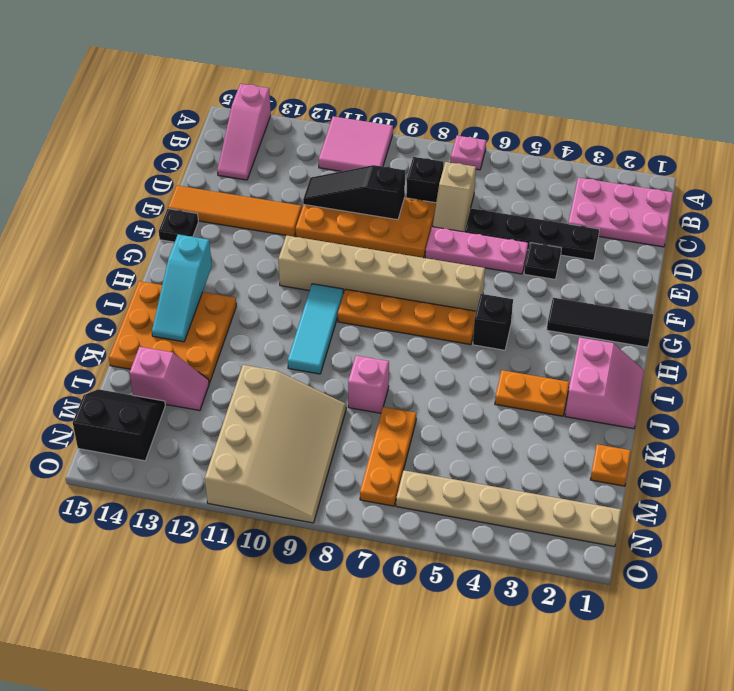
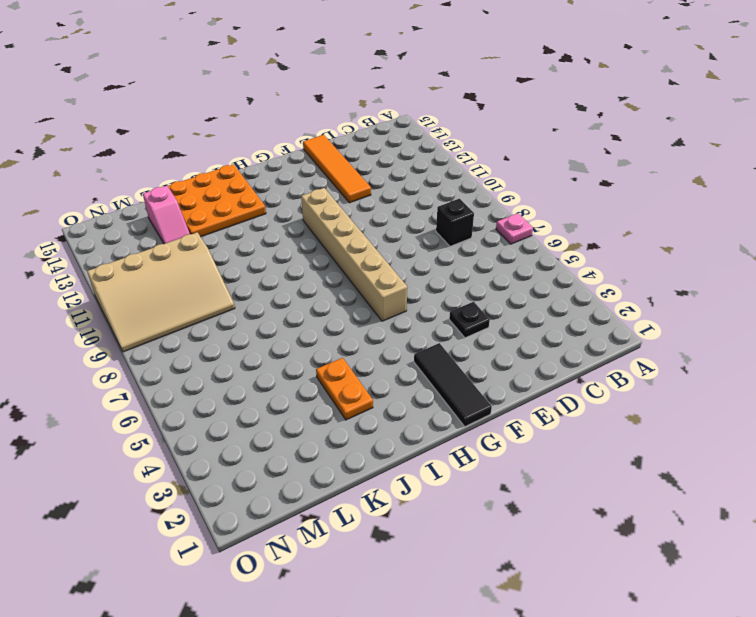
none -> pink tile A10:B11 level 1
none -> pink slope A14:C14 level 1 top A
none -> pink plate B1:C3 level 1

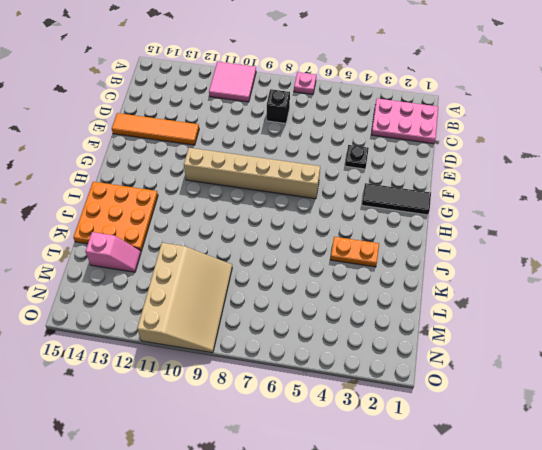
none -> pink slope A14:C14 level 1 top A
none -> tan slope C7:D7 level 1 top C
none -> black plate D3:D6 level 1

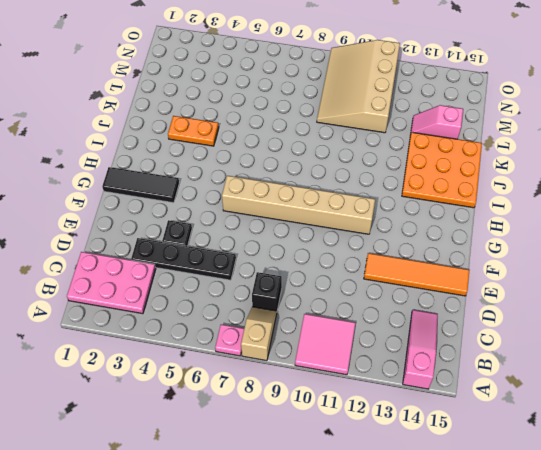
tan slope A8:B8 level 1 top A -> tan slope C7:D7 level 1 top C
none -> orange plate D8:E11 level 1
none -> pink plate E5:E7 level 1
none -> black plate F15 level 1

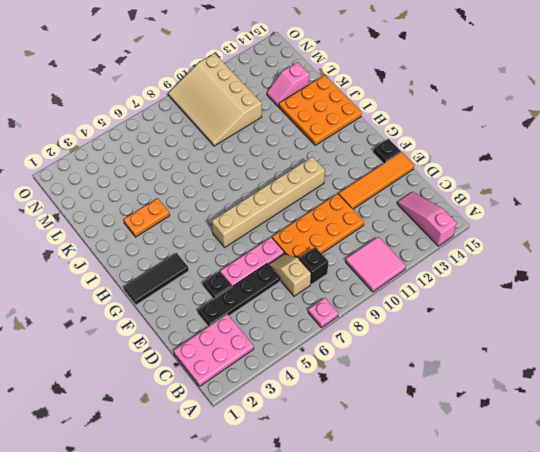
none -> black brick H5 level 1
none -> orange plate H6:H9 level 1
none -> cyan tile H10:J10 level 1

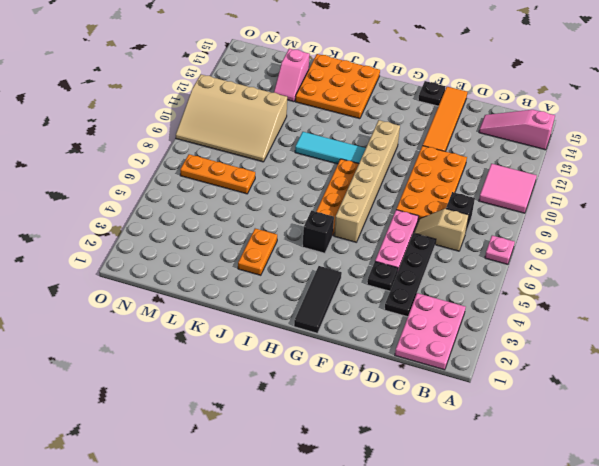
none -> pink slope I1:J2 level 1 top 2
none -> pink brick K8 level 1
none -> orange plate L1 level 1

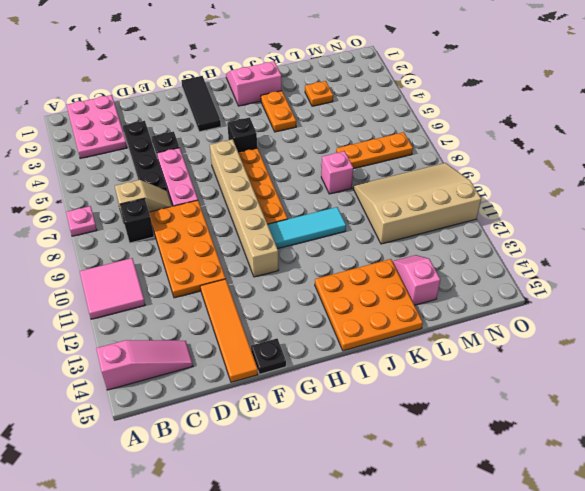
orange plate L3 level 1 -> orange plate L1 level 1
none -> black slope M14:N15 level 1 top N
none -> tan plate N1:N6 level 1
none -> black slope D9:D11 level 2 top 9

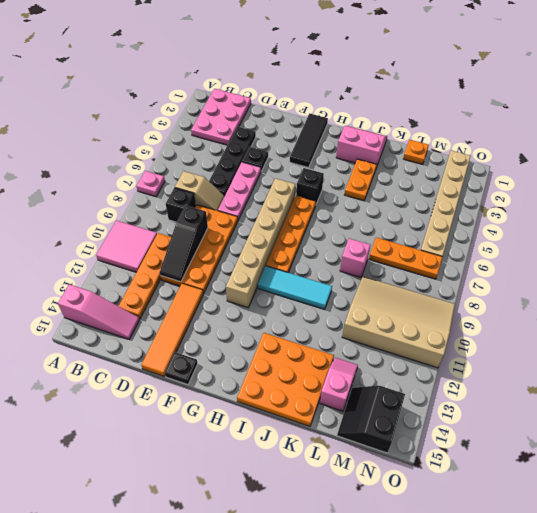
orange plate C10:C13 level 1 -> none
none -> cyan slope H14:J14 level 2 top H

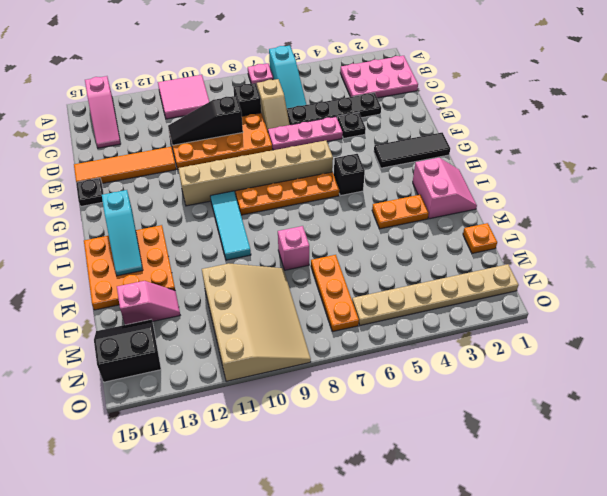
cyan slope A6:C6 level 1 top A -> none

